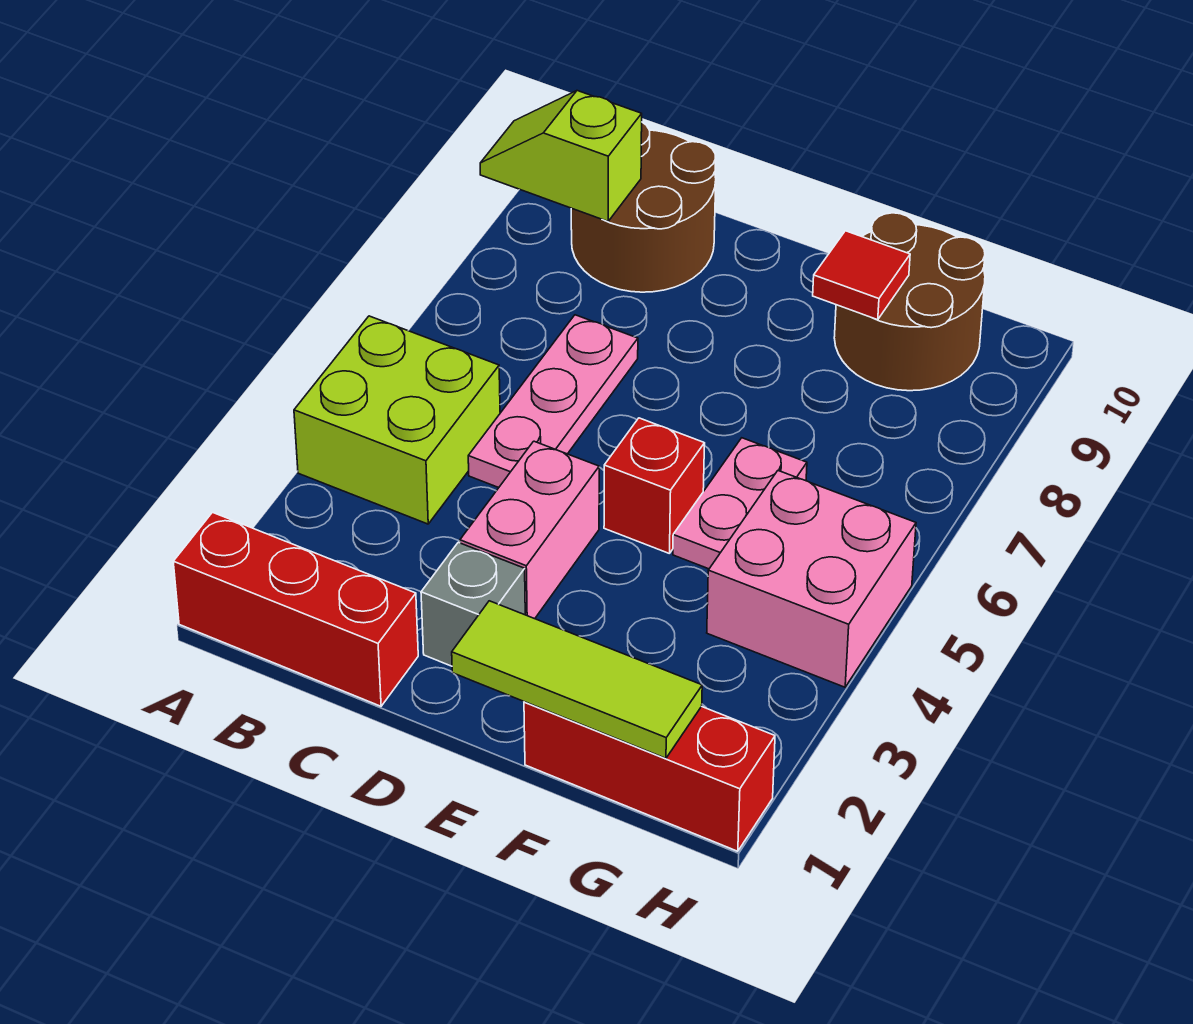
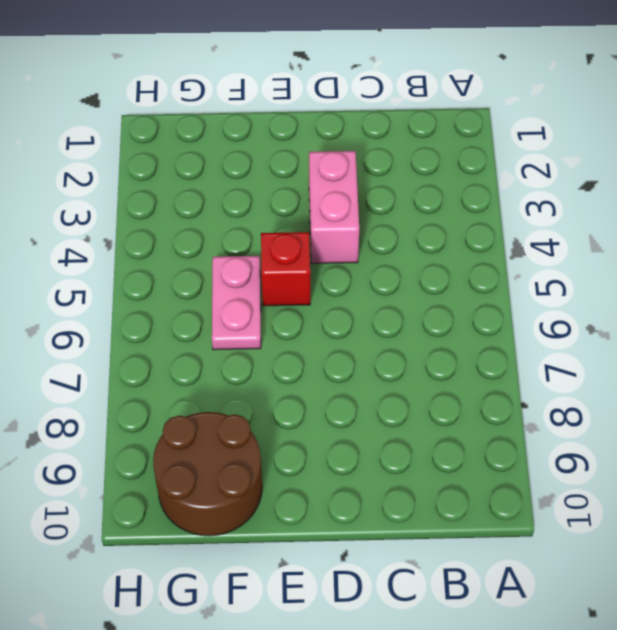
none -> red brick A1:C1 level 1
none -> lime brick A4:B5 level 1
none -> brown round brick B9:C10 level 1

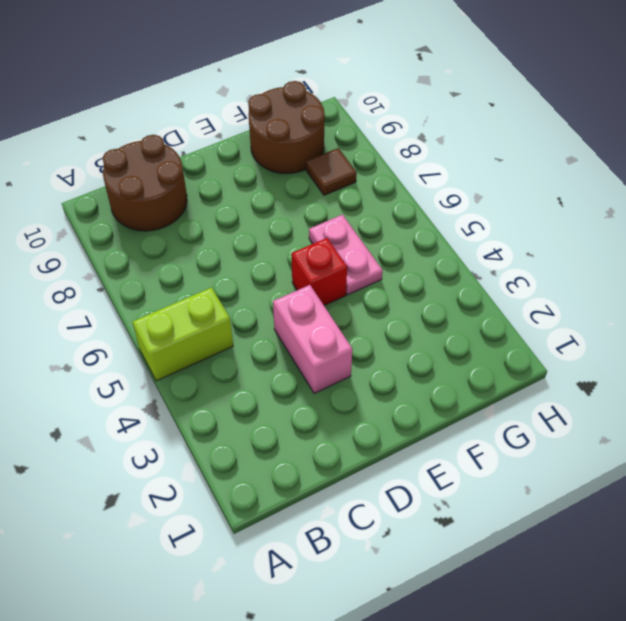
lime brick A5:B5 level 1 -> lime brick A4:B5 level 1
brown tile G8 level 1 -> none
none -> red brick A1:C1 level 1
none -> pink plate C5:C7 level 1
none -> grey brick D2 level 1

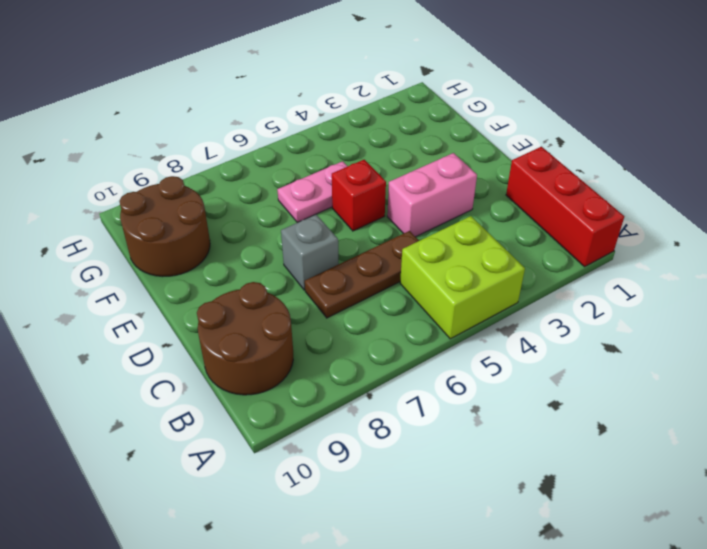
brown plate C5:C7 level 1 -> pink plate C5:C7 level 1
grey brick D7 level 1 -> grey brick D2 level 1
none -> red brick F1:H1 level 1
none -> pink brick G4:H5 level 1
none -> lime slope A9:B9 level 2 top B

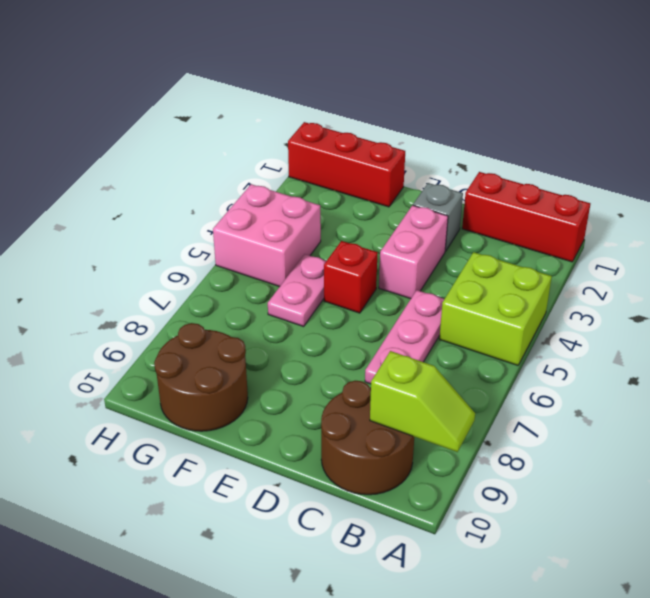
none -> lime tile E1:G1 level 2
none -> red tile F9 level 2

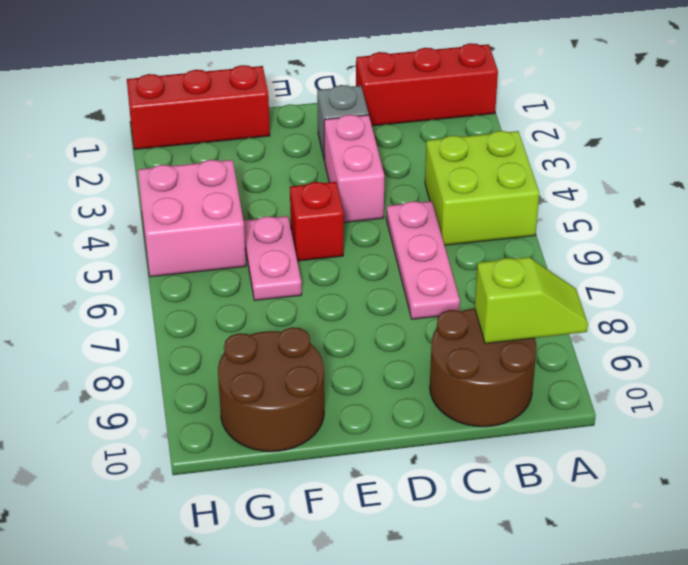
none -> lime tile E1:G1 level 2
none -> red tile F9 level 2

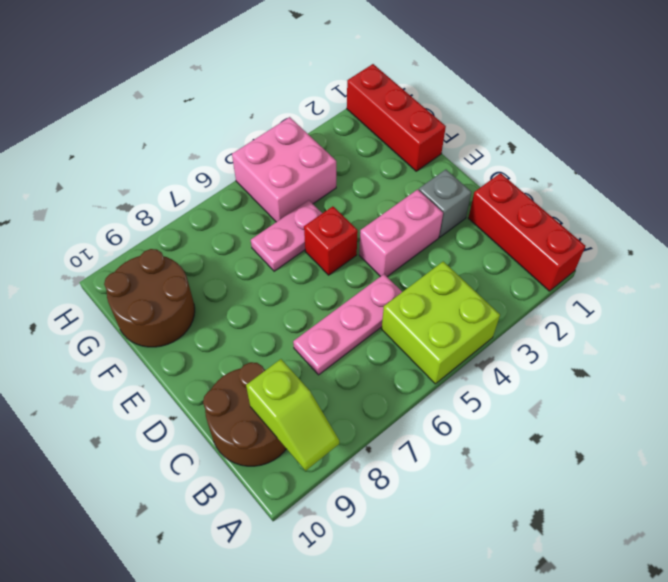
none -> lime tile E1:G1 level 2
none -> red tile F9 level 2

